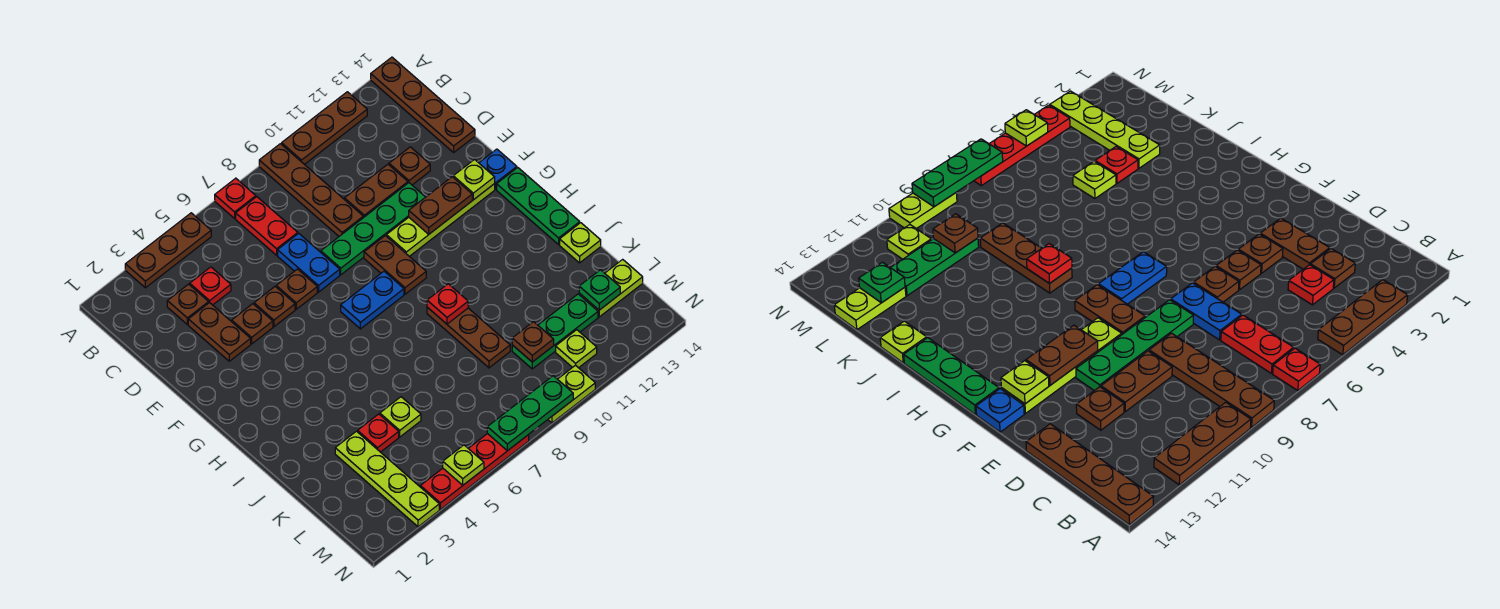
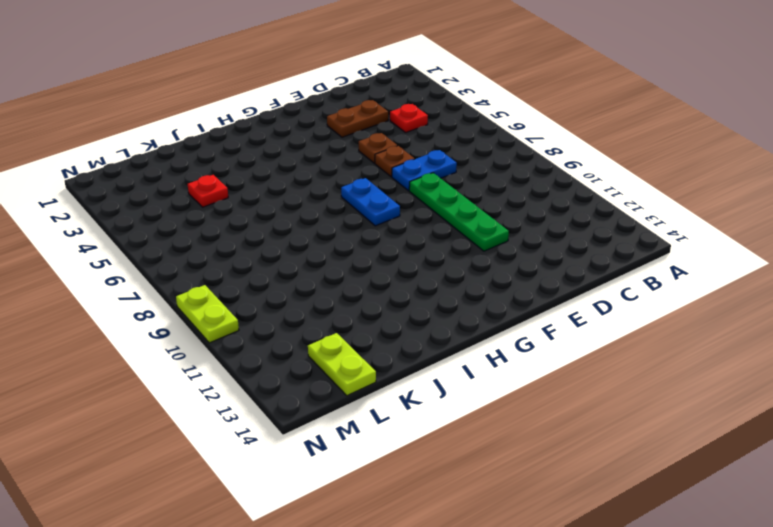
none -> brown plate A3:A5 level 1
none -> red plate A7 level 1
none -> brown plate A9:D9 level 1
none -> brown plate A10:A12 level 1

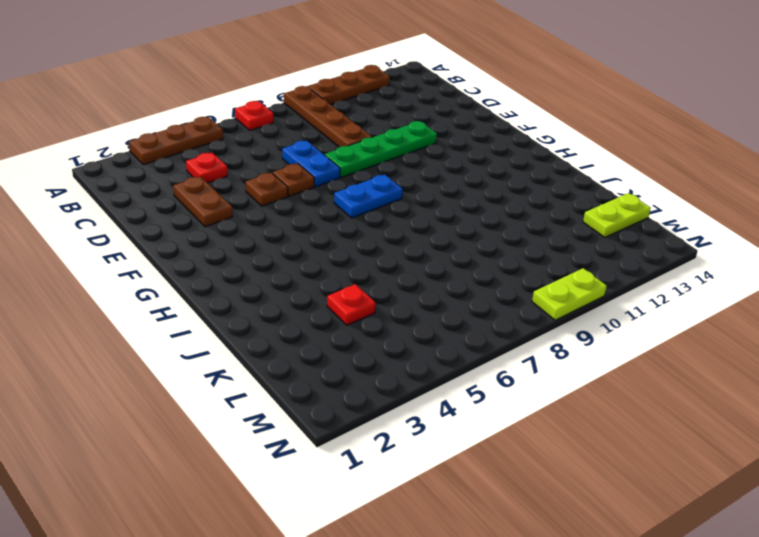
none -> brown plate A14:D14 level 1
none -> red plate B7:C7 level 1
none -> brown plate C3 level 1
none -> brown plate D10:D11 level 1

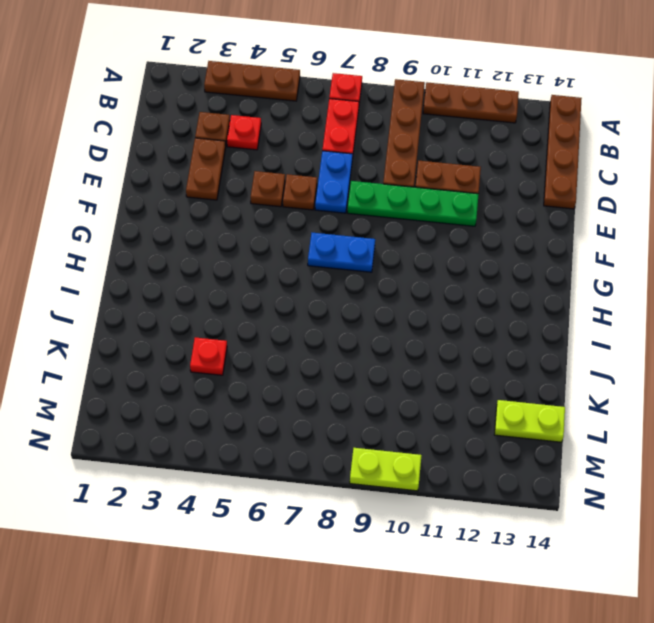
none -> brown plate D12 level 1
none -> brown plate E4 level 1
none -> brown plate F9:G9 level 1
none -> lime plate F10:F13 level 1

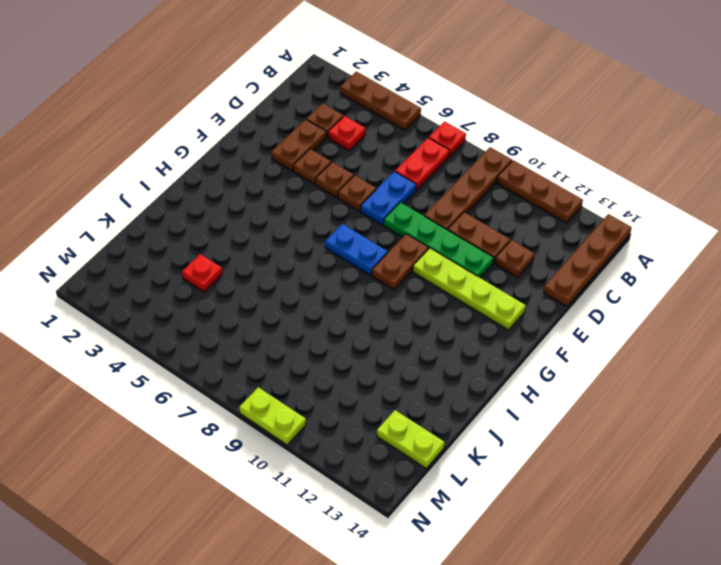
none -> blue plate F14 level 1
none -> green plate G14:I14 level 1
none -> brown plate I9:K9 level 1
none -> lime plate J14 level 1

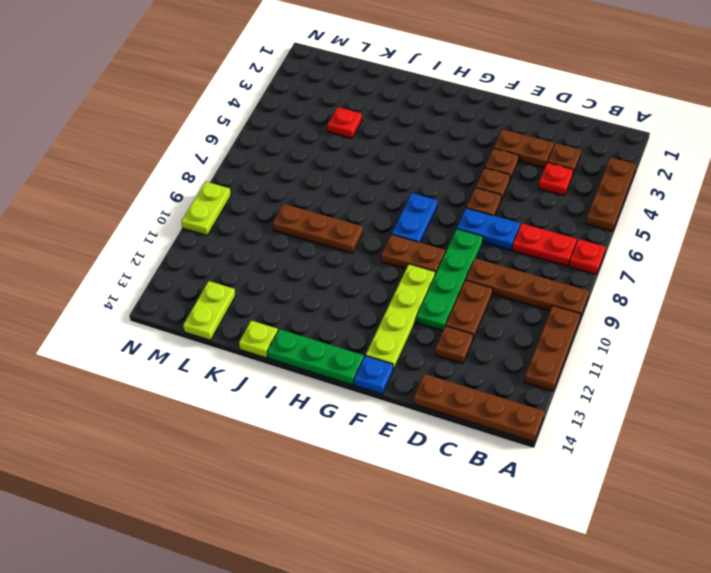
none -> lime plate K3:N3 level 1
none -> lime plate K5 level 1
none -> green plate L10:L12 level 1
none -> lime plate M11 level 1

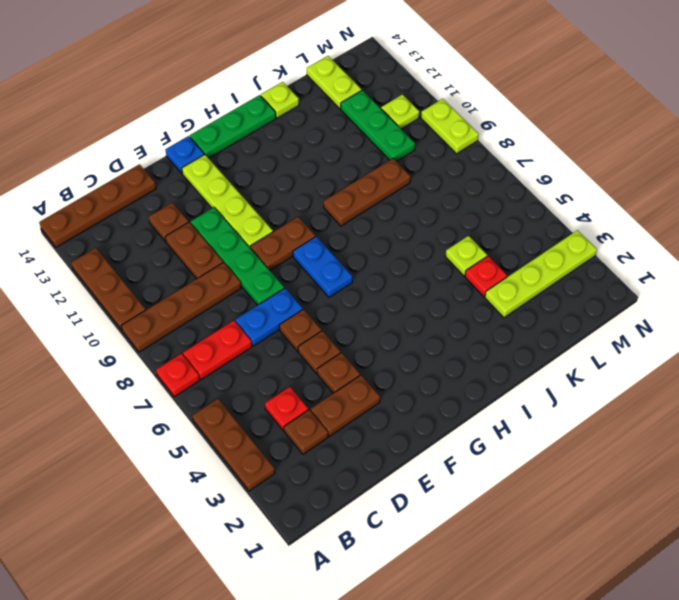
none -> red plate N4:N7 level 1
none -> brown plate F11:F12 level 2
none -> lime plate F13 level 2
none -> red plate I9 level 2

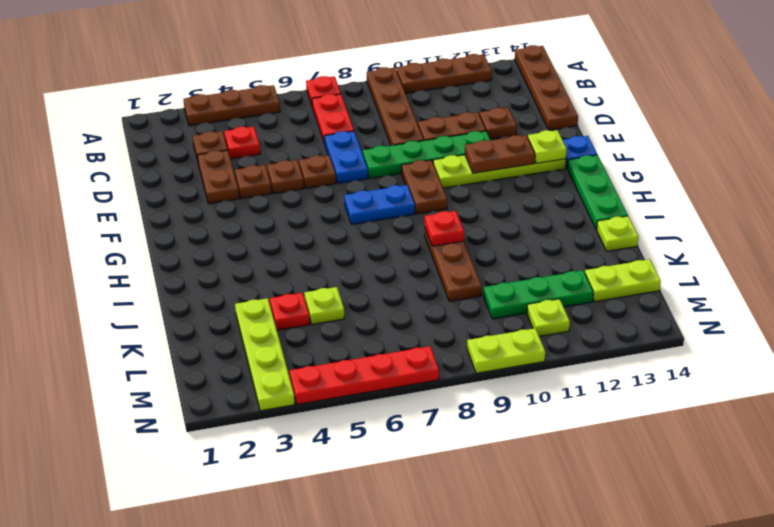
none -> brown plate L10 level 2
none -> green plate L13 level 2
none -> lime plate N5 level 2
none -> green plate N7:N9 level 2

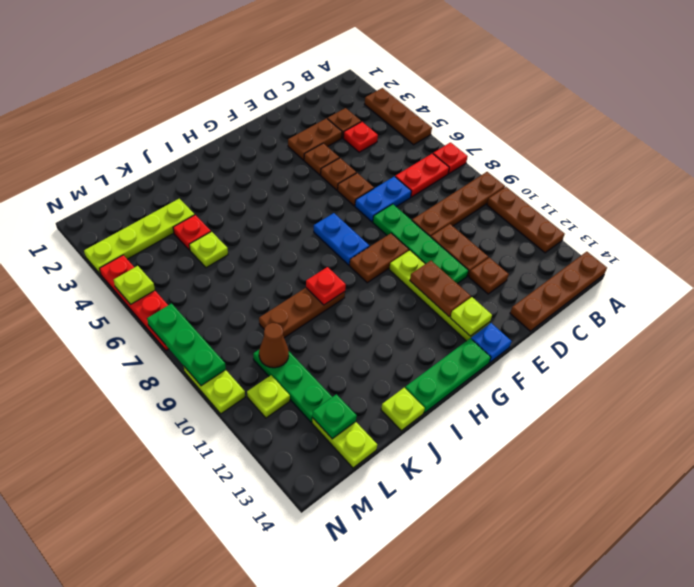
brown cone L10 level 2 -> brown plate L10 level 2

